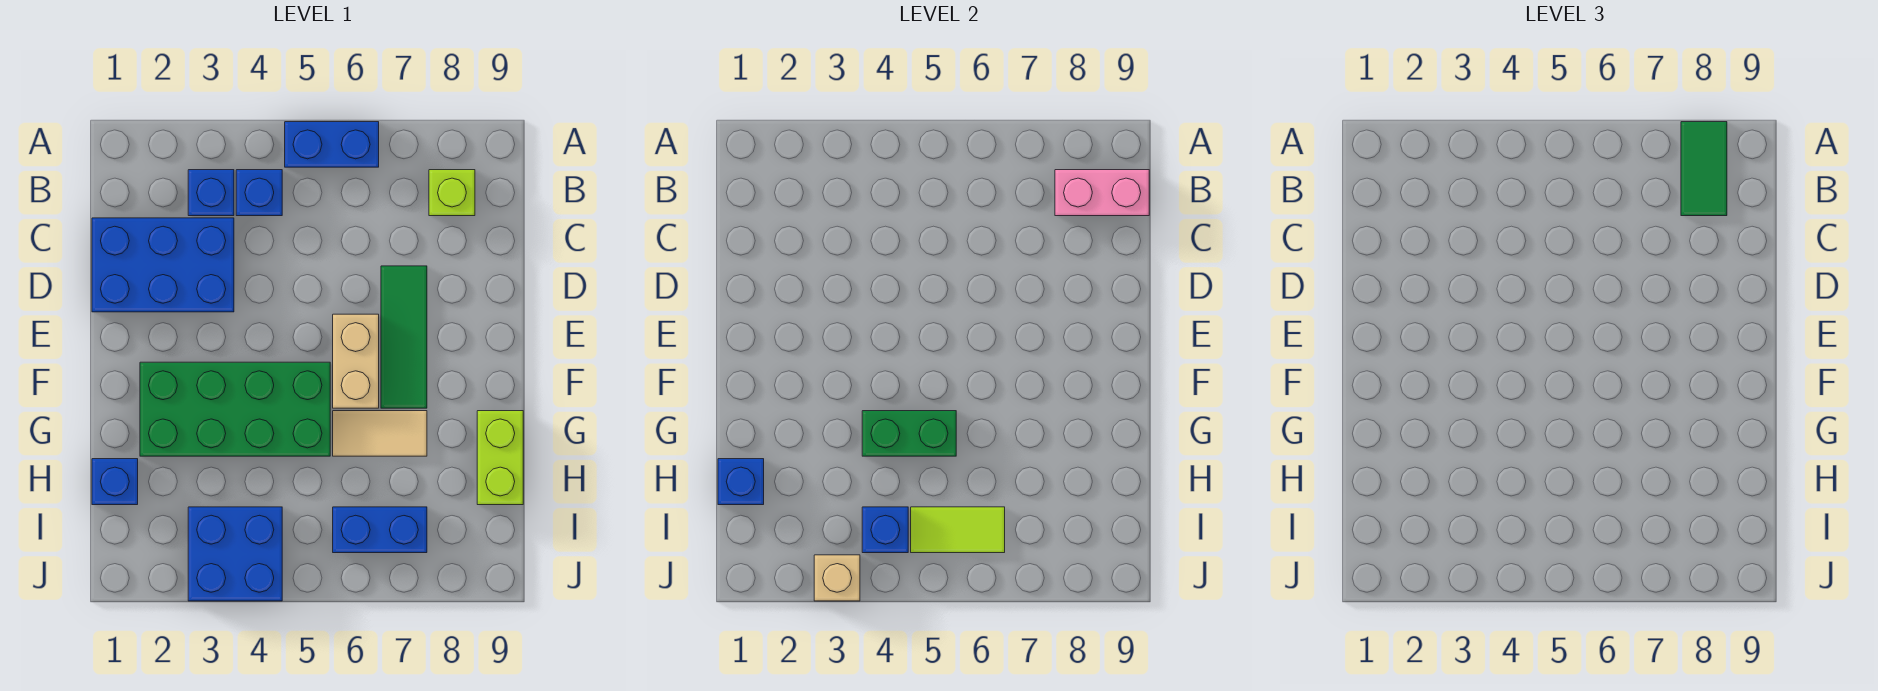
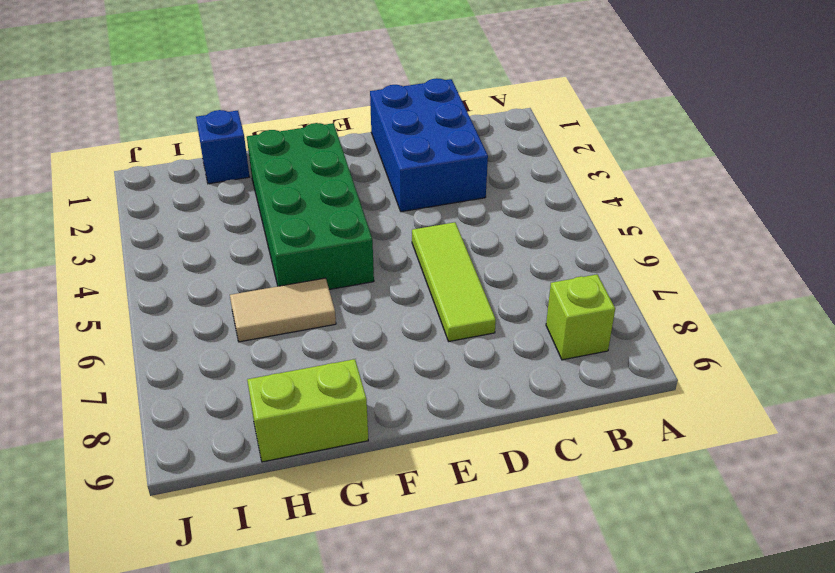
lime tile D5:D7 level 1 -> green tile D7:F7 level 1
tan tile G6:H6 level 1 -> tan tile G6:G7 level 1
none -> blue brick A5:A6 level 1
none -> blue brick B3 level 1
none -> blue brick B4 level 1

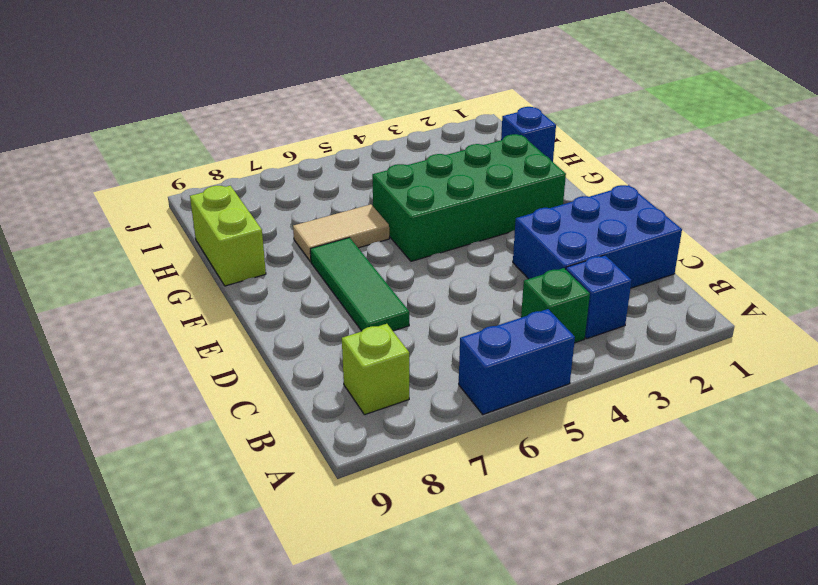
green brick B4 level 1 -> blue brick B4 level 1
none -> tan brick E6:F6 level 1
none -> blue brick I3:J4 level 1
none -> blue brick I6:I7 level 1

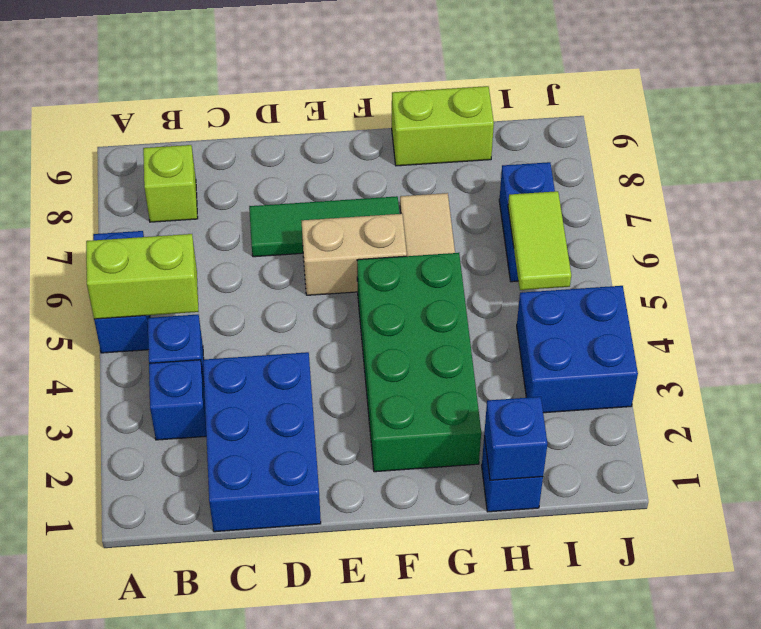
lime brick A5:B5 level 2 -> none
none -> pink brick B8:B9 level 2
none -> green brick G4:G5 level 2
none -> blue brick I4 level 2

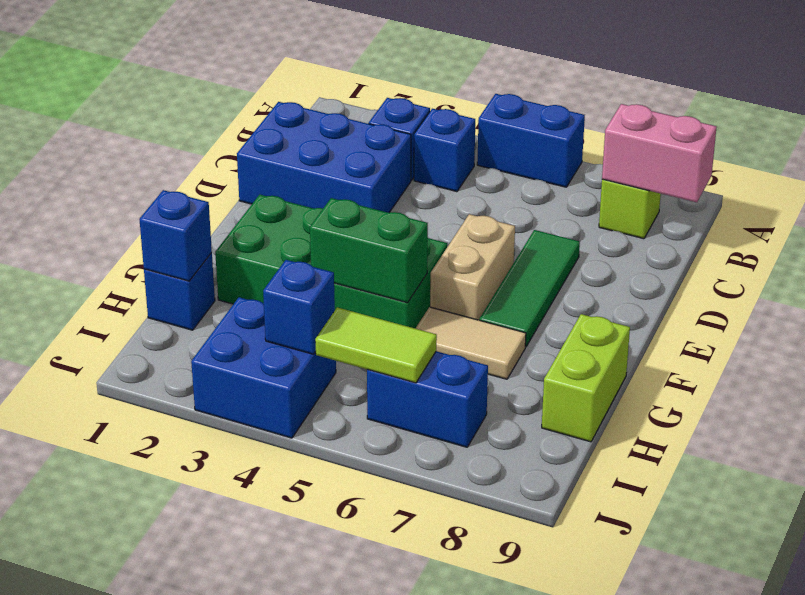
none -> tan brick J3 level 2
none -> green tile A8:B8 level 3

